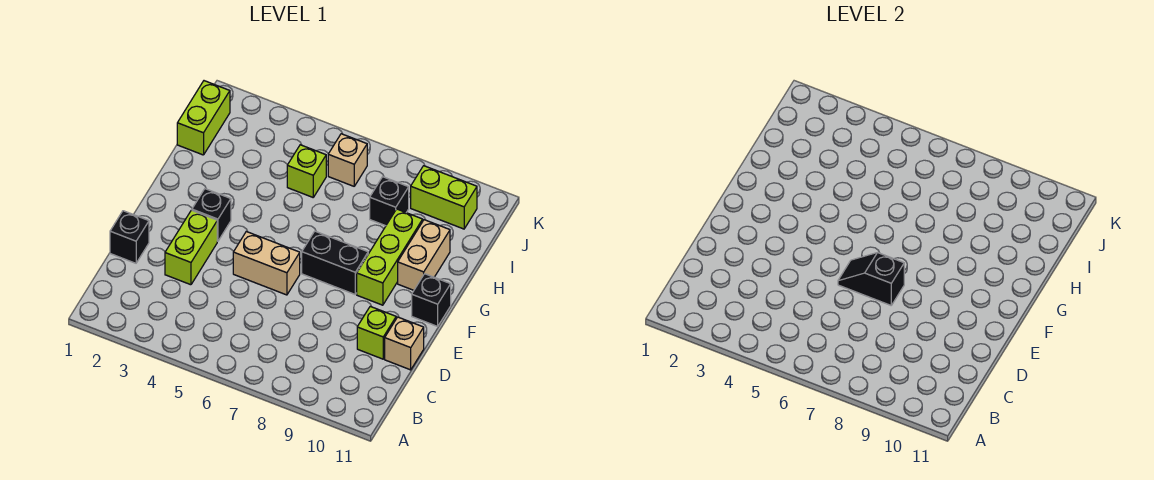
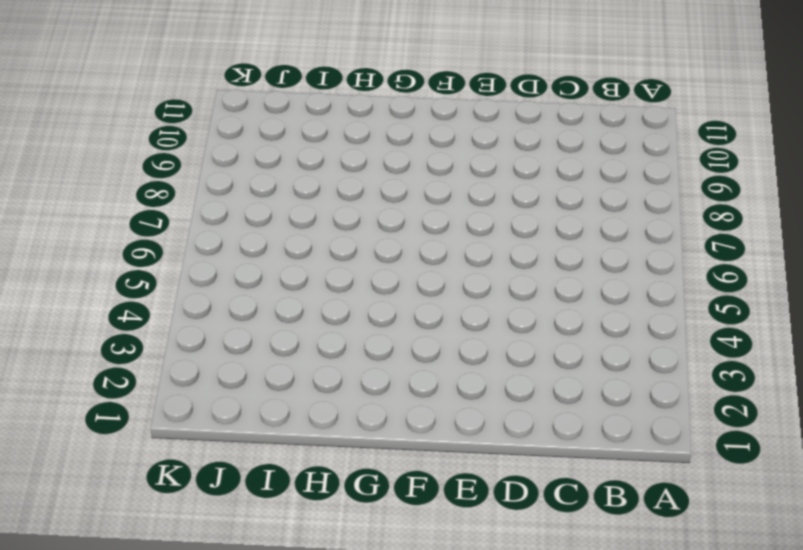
none -> black brick D1 level 1
none -> lime brick D3:E3 level 1
none -> lime brick D10 level 1

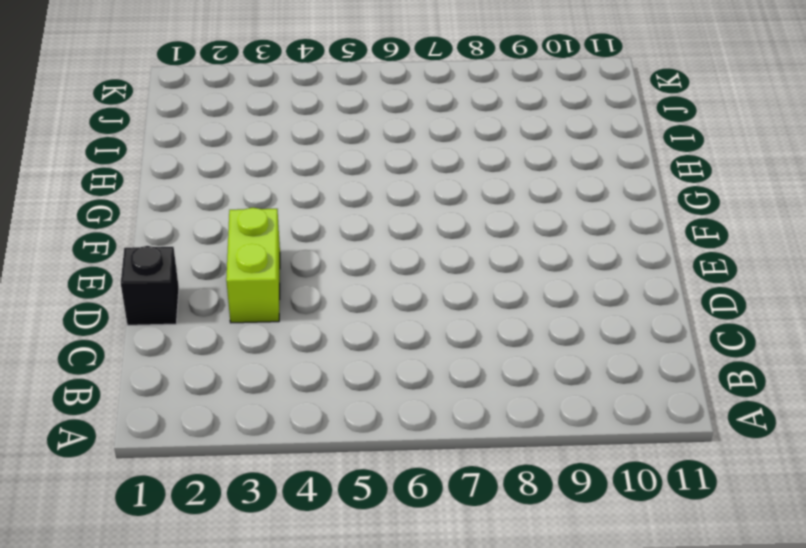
none -> lime brick D10 level 1
none -> tan brick D11 level 1
none -> tan brick E5:E6 level 1

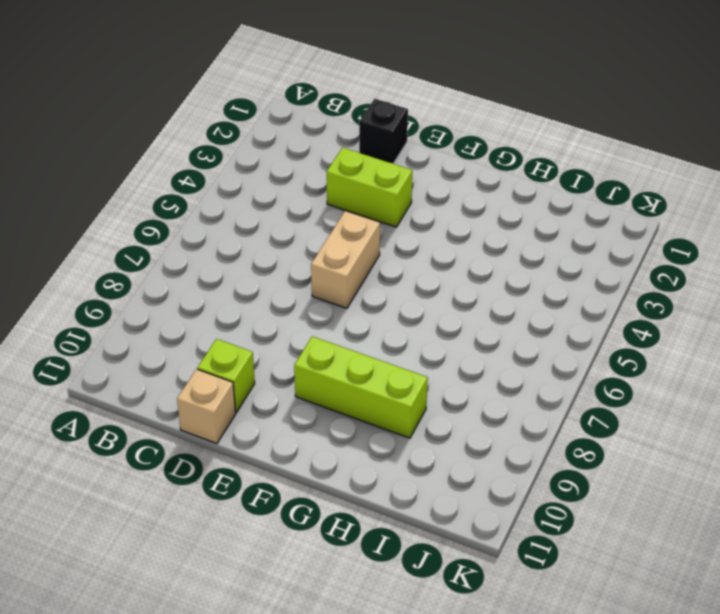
none -> black brick F3 level 1
none -> black brick F7:F8 level 1
none -> black brick F11 level 1

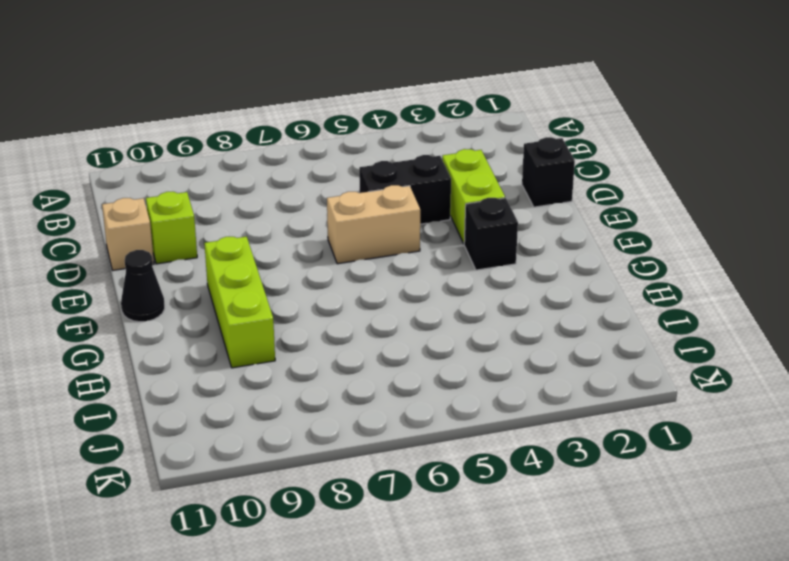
black brick D4:D5 level 1 -> black brick F7:F8 level 1
black cone F11 level 1 -> black brick F11 level 1
none -> tan brick G10:H10 level 1
none -> lime brick I1:J1 level 1
none -> lime brick I5 level 1

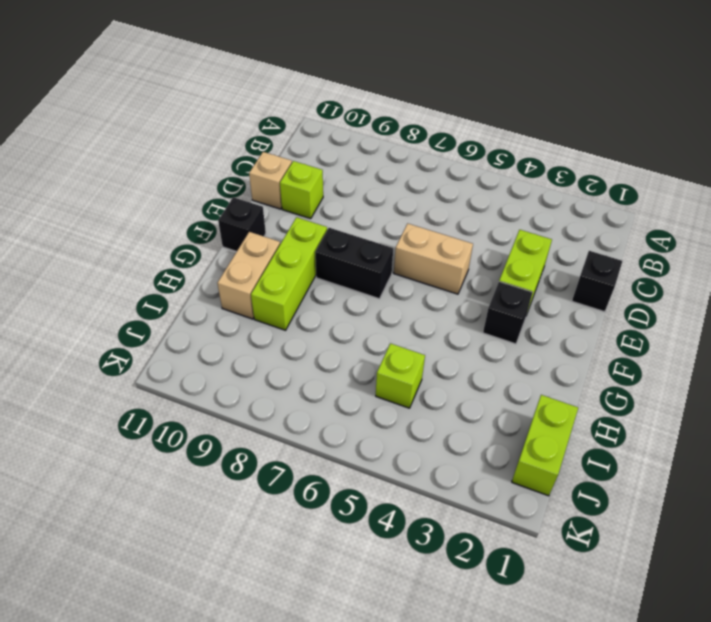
none -> black brick I8 level 1
none -> tan brick J6 level 1
none -> lime brick J9:J10 level 1

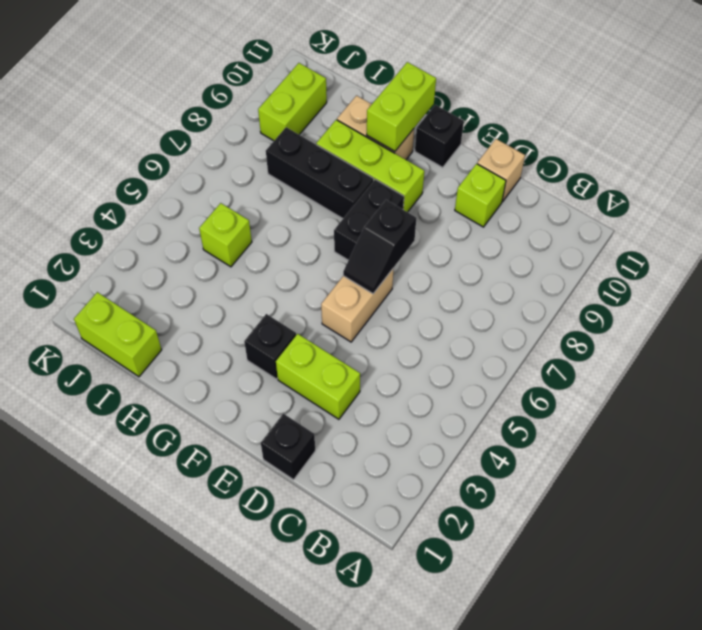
black brick G8:I8 level 1 -> black brick I8 level 1
lime brick G10:G11 level 2 -> none
none -> tan brick J6 level 1

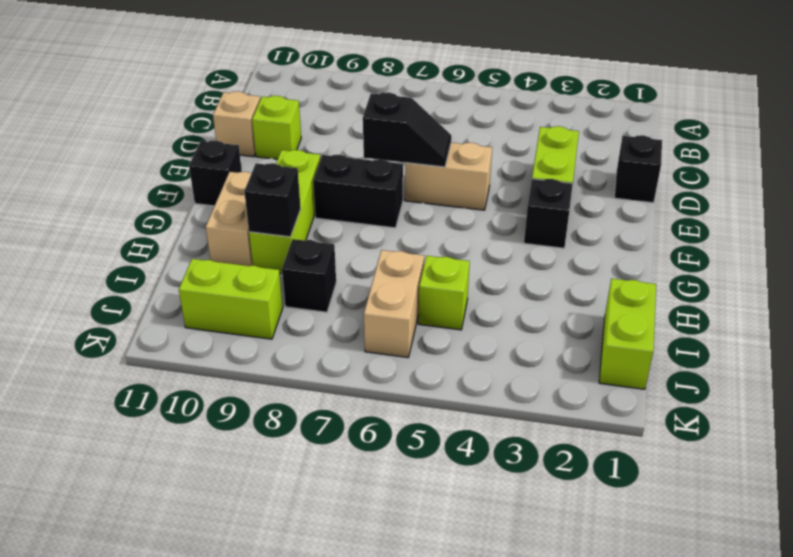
black brick H9 level 2 -> none
tan brick I6:J6 level 1 -> tan brick J6 level 1

